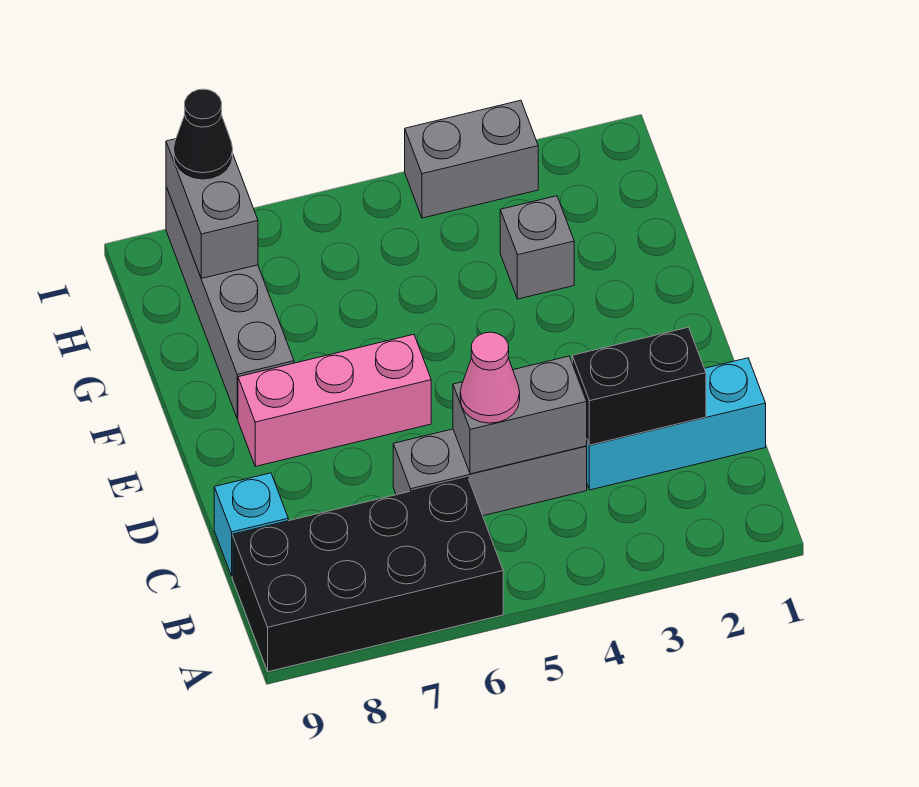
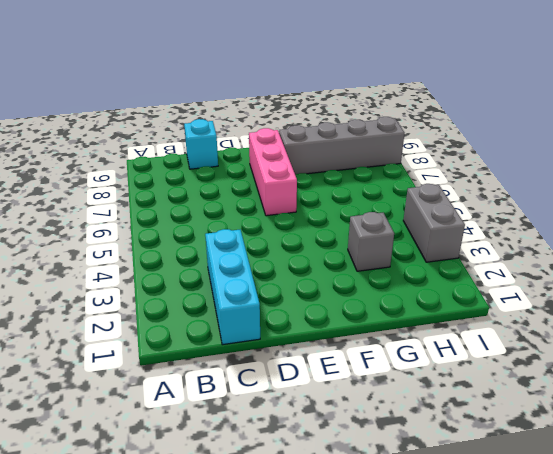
none -> black brick A6:B9 level 1
none -> grey brick C4:C6 level 1
none -> black brick C2:C3 level 2

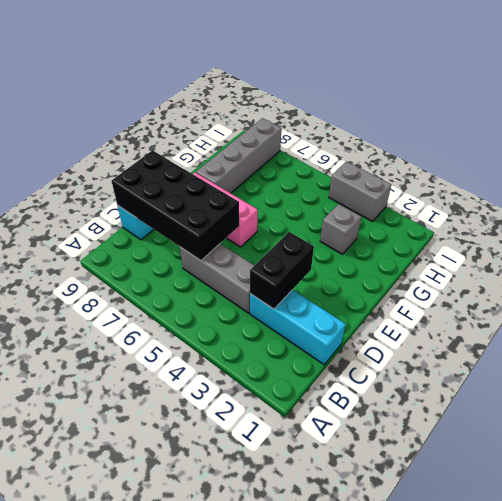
black brick C3:D3 level 2 -> black brick C2:C3 level 2
black brick C6:D9 level 2 -> black brick A6:B9 level 1
none -> grey brick C4:C5 level 2
none -> grey brick H8:I8 level 2
none -> pink cone C5 level 3

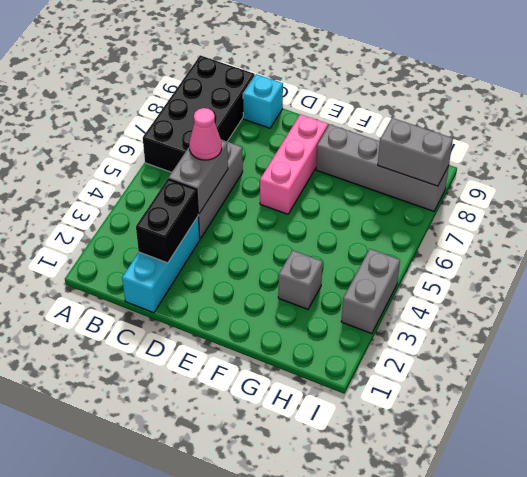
none -> black cone I8 level 3

